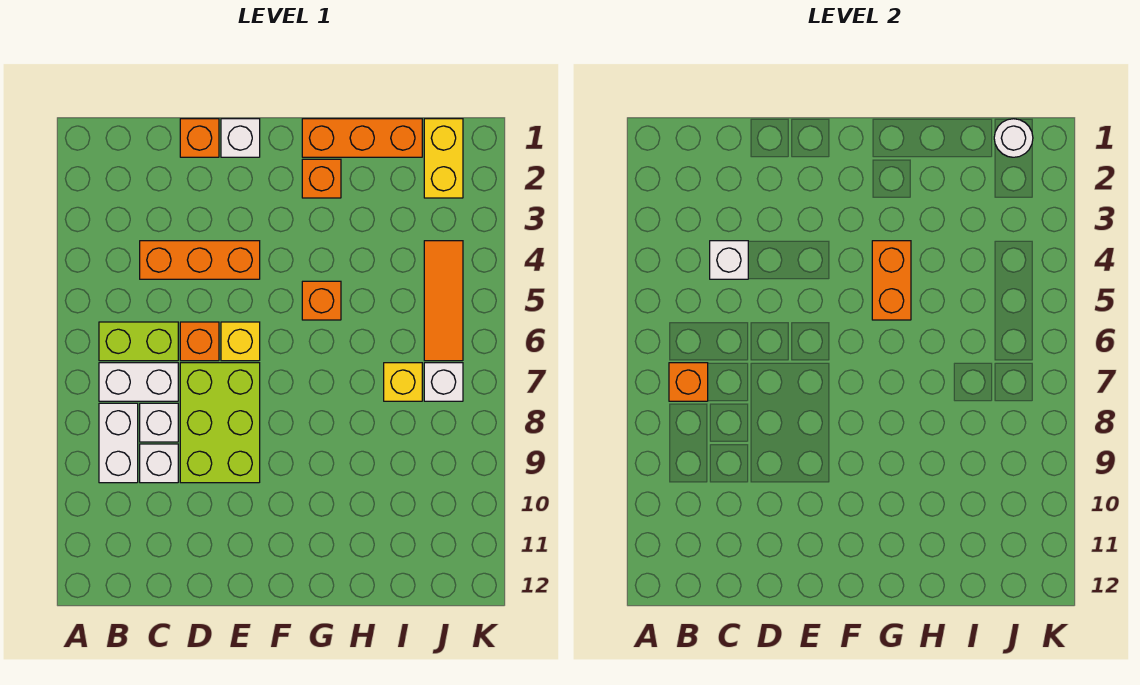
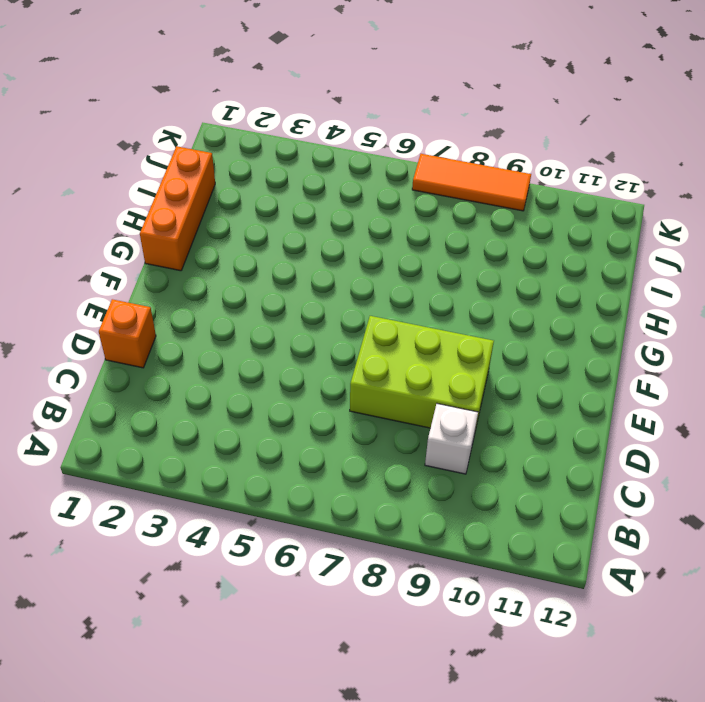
orange tile K7:K9 level 1 -> orange tile J4:J6 level 1
none -> lime brick B6:C6 level 1
none -> white brick B7:C7 level 1
none -> white brick B8:B9 level 1

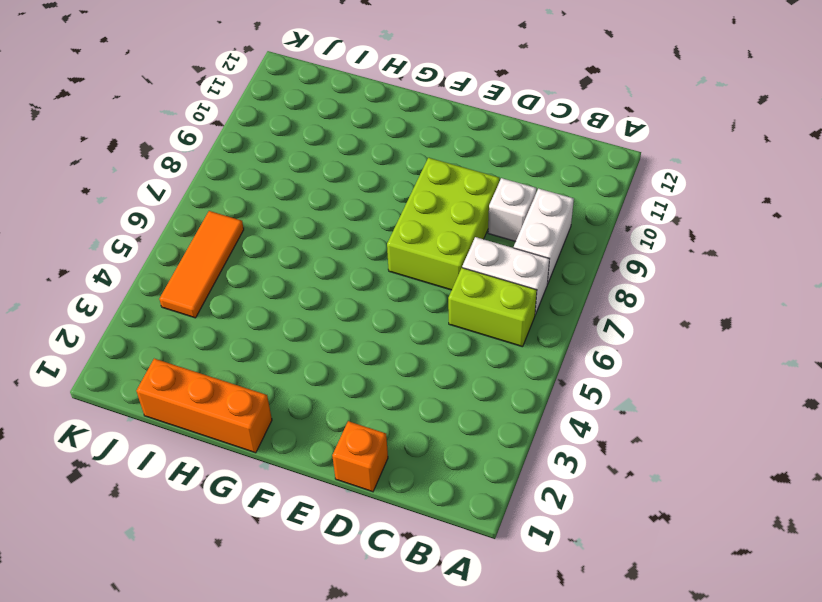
none -> orange brick C4:E4 level 1
none -> white brick C8 level 1
none -> orange brick D6 level 1

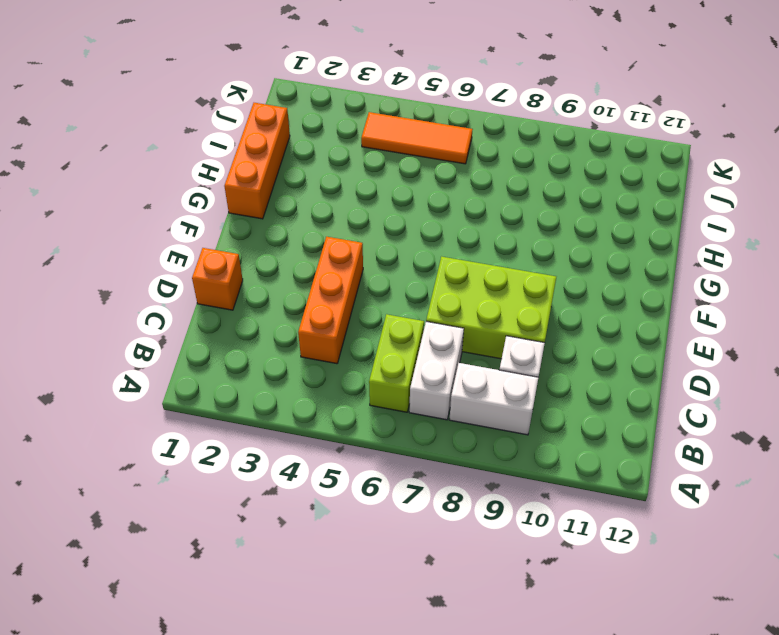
none -> white brick C8 level 1
none -> orange brick D6 level 1
none -> white brick E1 level 1

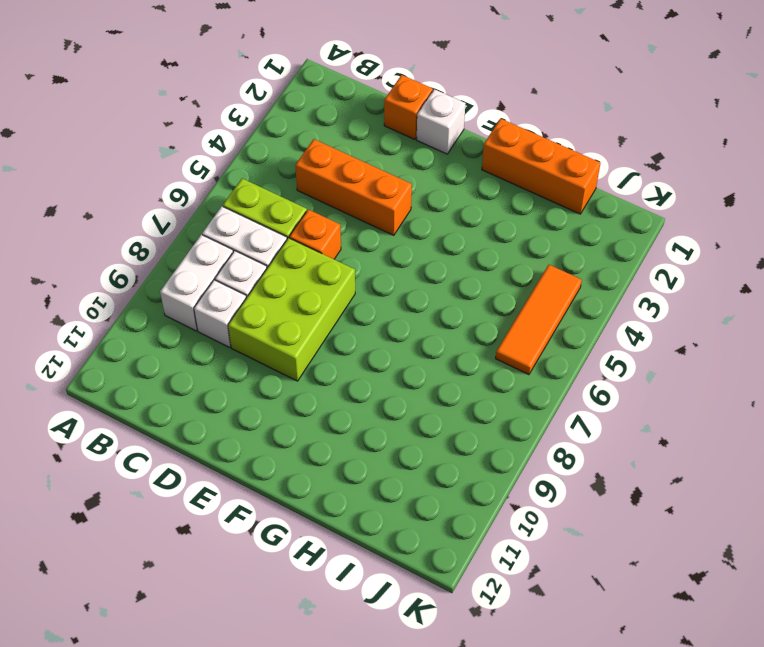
none -> yellow brick E6 level 1
none -> orange brick G2 level 1
none -> orange brick G5 level 1

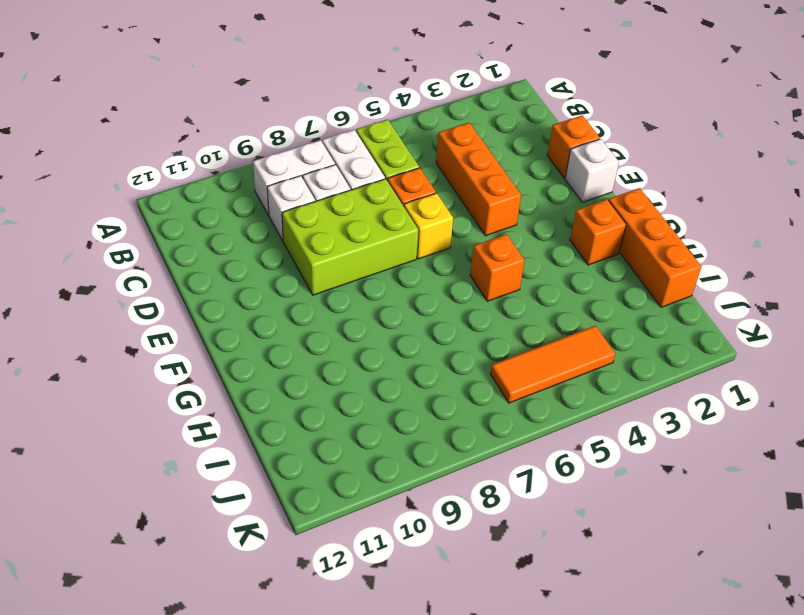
none -> yellow brick I7 level 1
none -> yellow brick J1:J2 level 1
none -> white brick J7 level 1

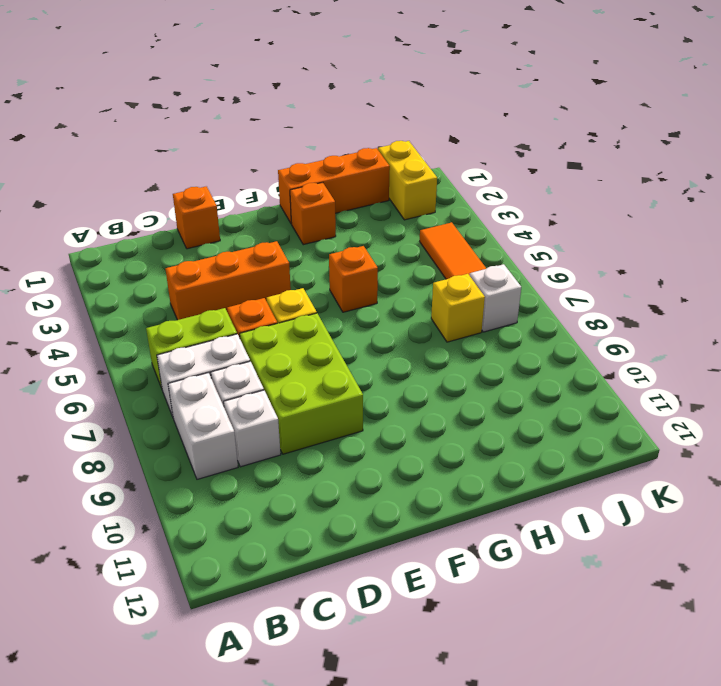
none -> white brick E1 level 1
none -> orange brick B7 level 2
none -> white brick C4 level 2

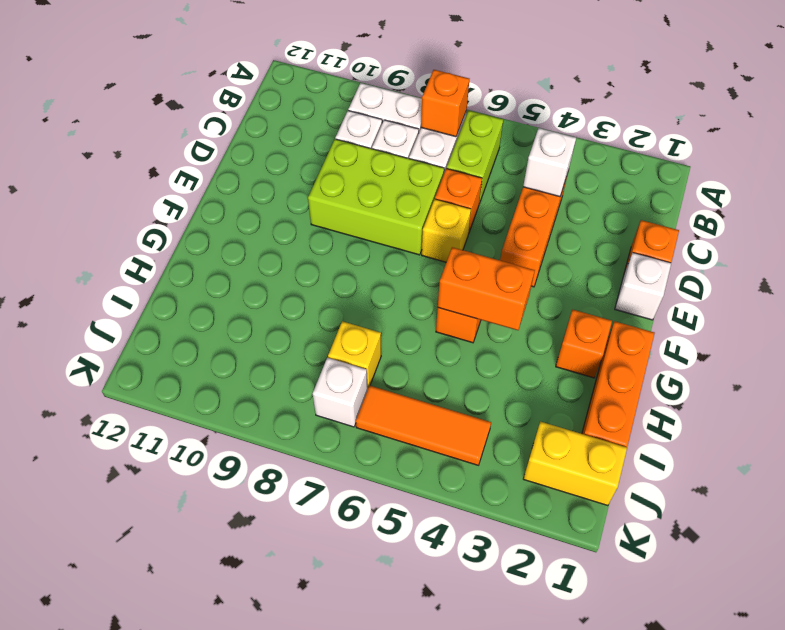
none -> white round brick J1 level 2

